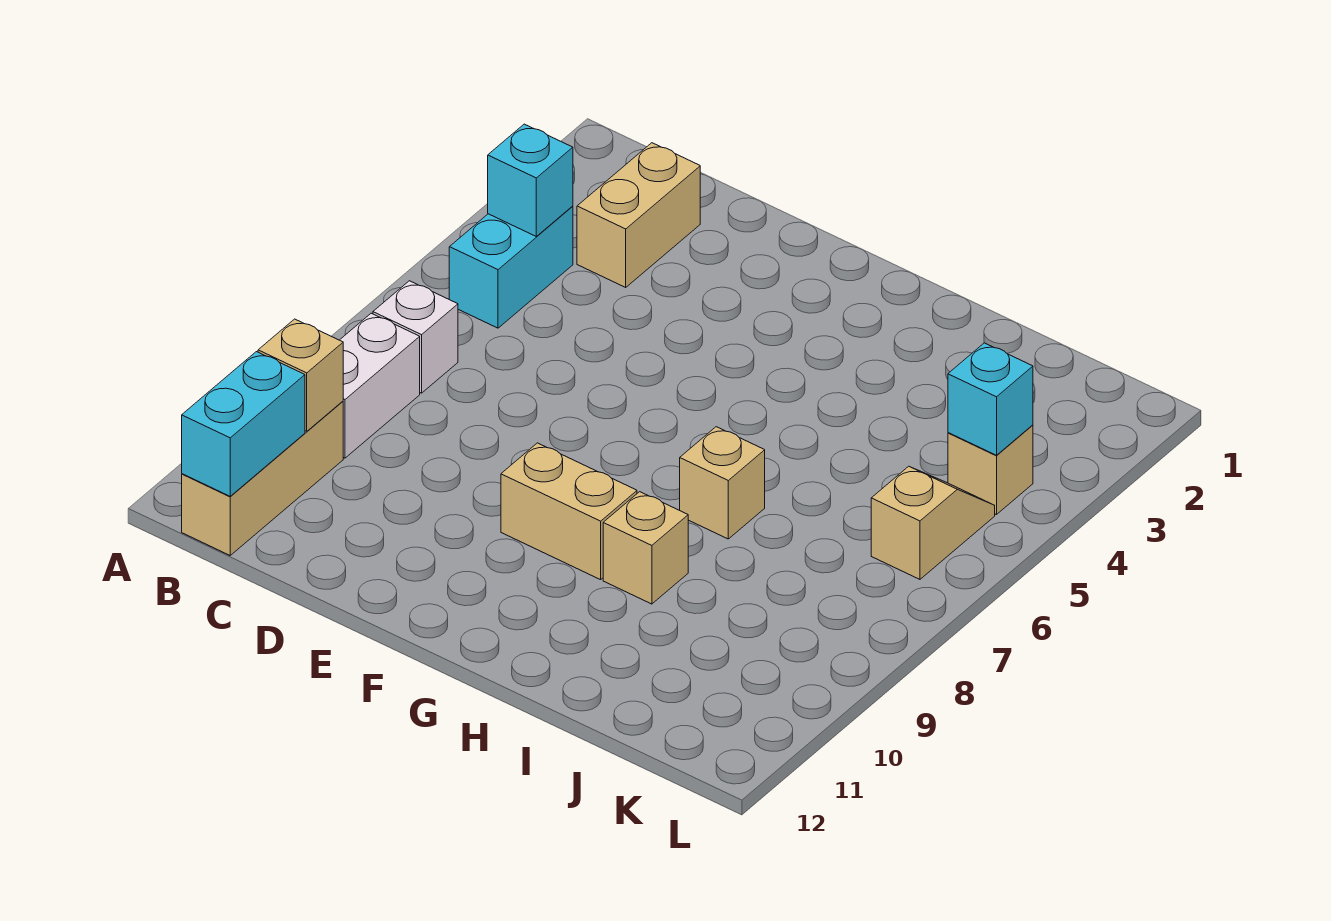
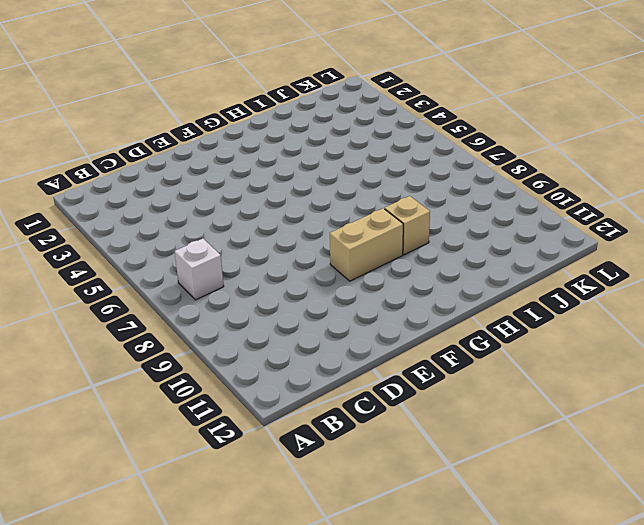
none -> cyan brick B4:B5 level 1
none -> white brick B8:B9 level 1
none -> tan brick B10:B12 level 1

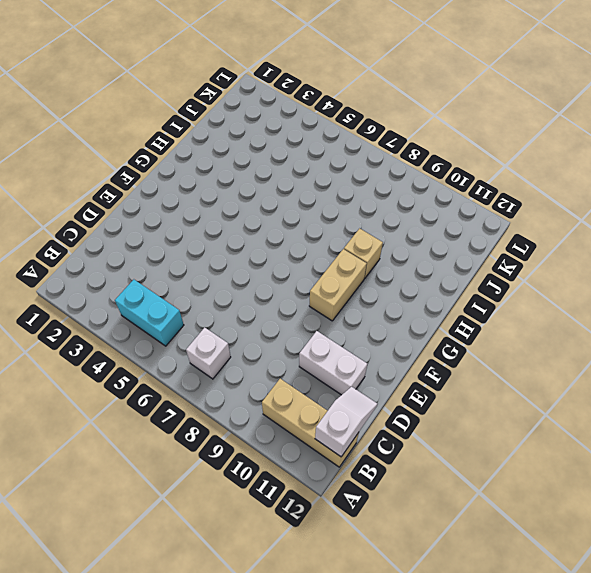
white slope B12:C12 level 2 top B -> cyan brick B11:B12 level 2
white brick D10:D11 level 1 -> white brick B8:B9 level 1
none -> tan brick C2:C3 level 1
none -> tan brick H7 level 1
none -> tan brick K4 level 1

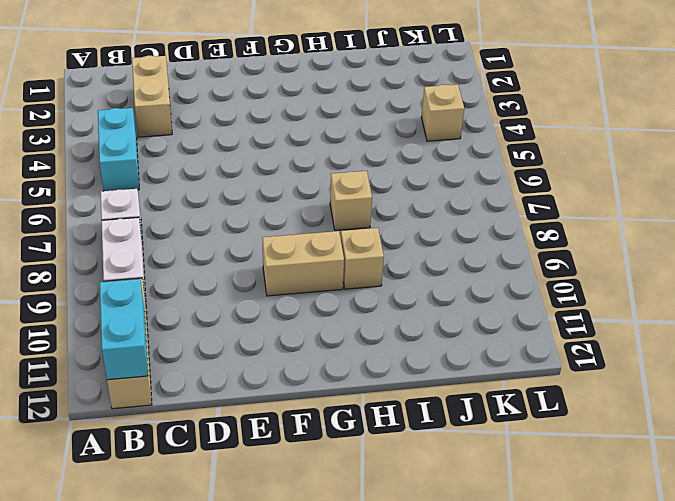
none -> tan slope K5:K6 level 1 top 6
none -> cyan brick B4 level 2
none -> tan brick B10 level 2

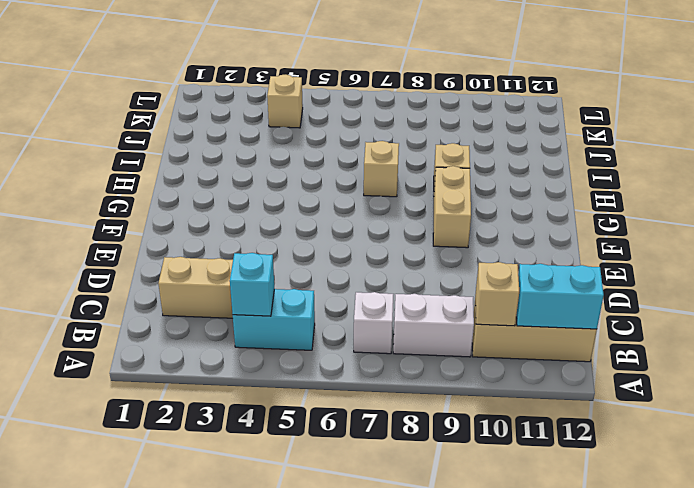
none -> tan slope K5:K6 level 1 top 6
none -> cyan brick K4 level 2

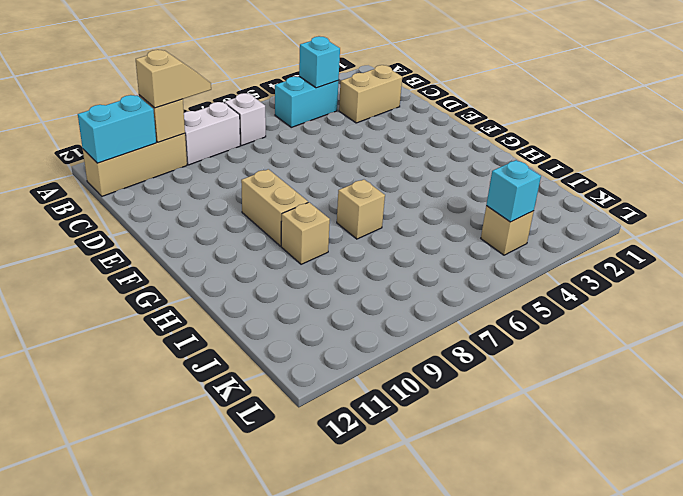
tan slope B9:B10 level 3 top 10 -> tan slope K5:K6 level 1 top 6

